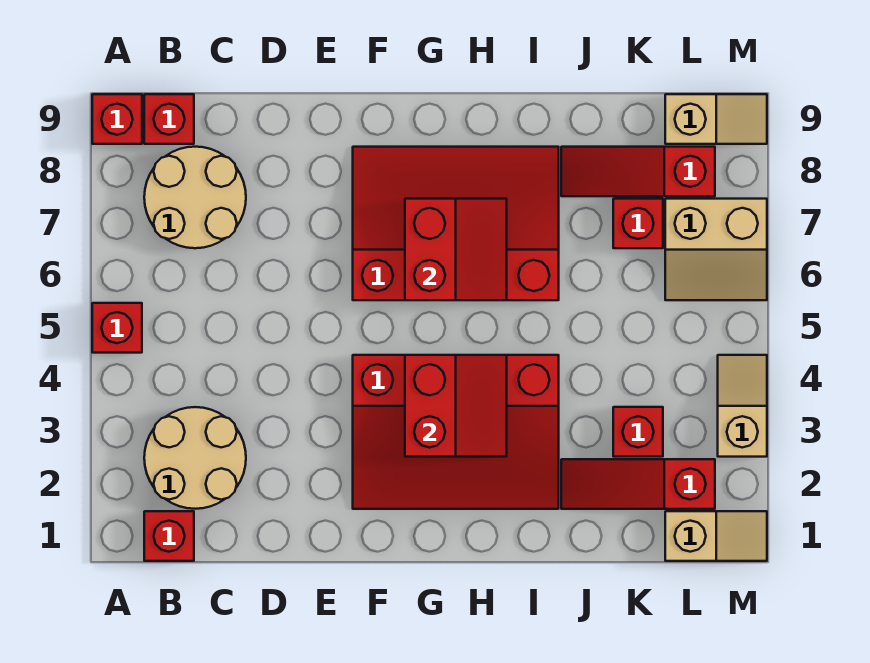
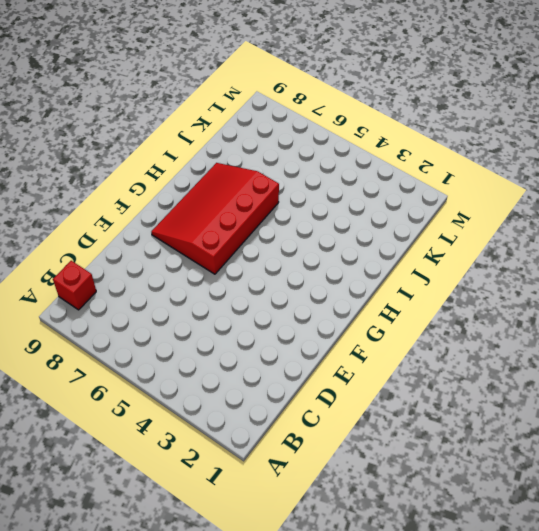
none -> red brick A5 level 1
none -> red brick A9 level 1
none -> red brick B1 level 1

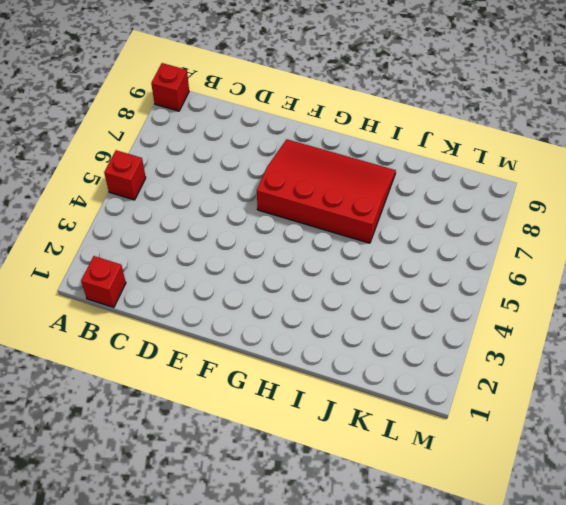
none -> tan round brick B2:C3 level 1
none -> tan round brick B7:C8 level 1
none -> red brick B9 level 1

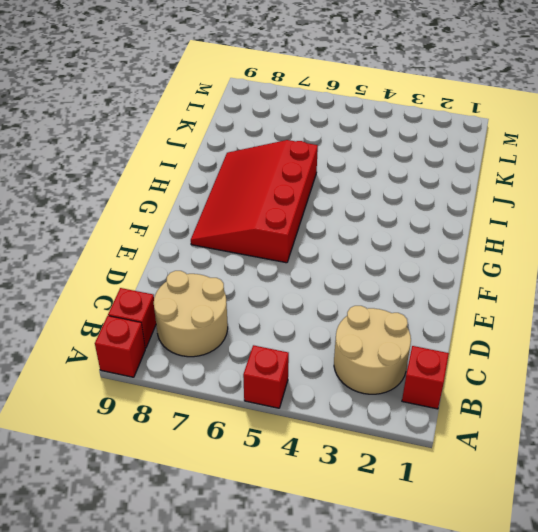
none -> red slope F2:I4 level 1 top 4
none -> red slope J2:L2 level 1 top L
none -> red slope J8:L8 level 1 top L

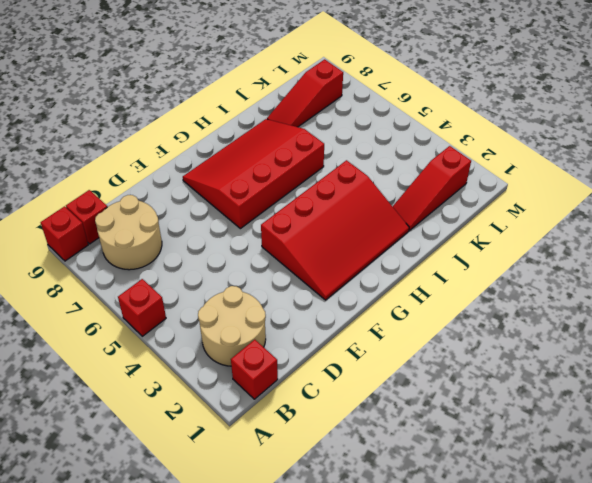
none -> red brick K3 level 1
none -> red brick K7 level 1
none -> tan slope L1:M1 level 1 top L

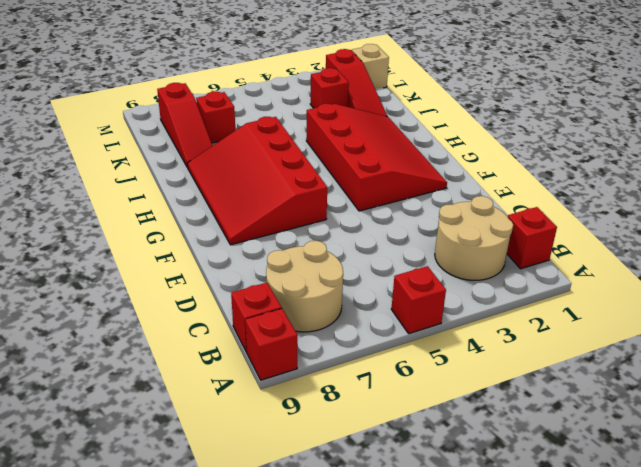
none -> tan slope L6:M7 level 1 top 7
none -> tan slope L9:M9 level 1 top L
none -> tan slope M3:M4 level 1 top 3

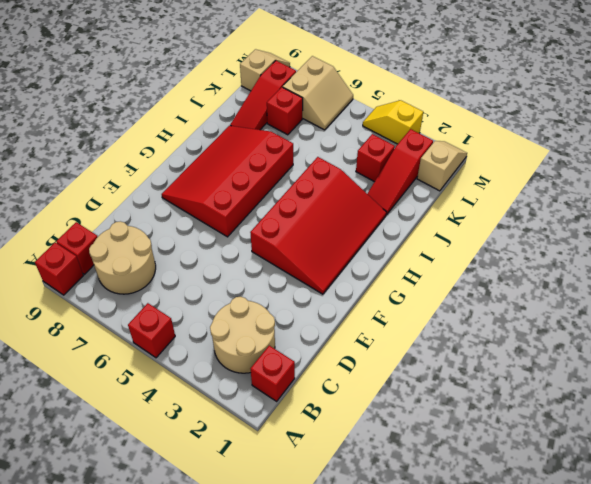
yellow slope M3:M4 level 1 top 3 -> tan slope M3:M4 level 1 top 3
none -> red slope G3:H4 level 2 top G
none -> red slope G6:H7 level 2 top G

